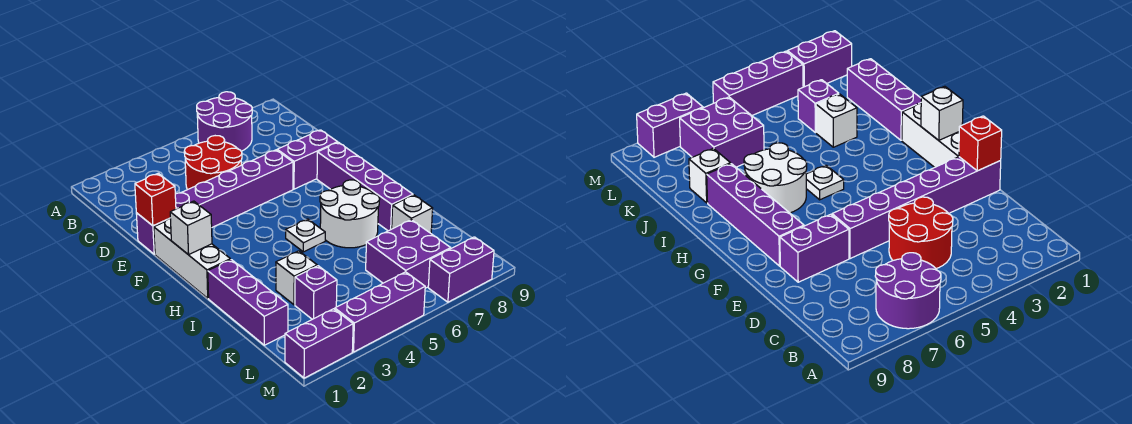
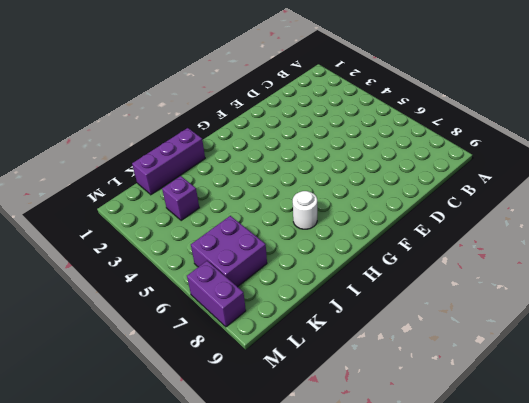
white round brick H7 level 1 -> white round brick H6:I7 level 1
none -> purple round brick A6:B7 level 1
none -> red round brick C4:D5 level 1
none -> purple brick E1:E6 level 1

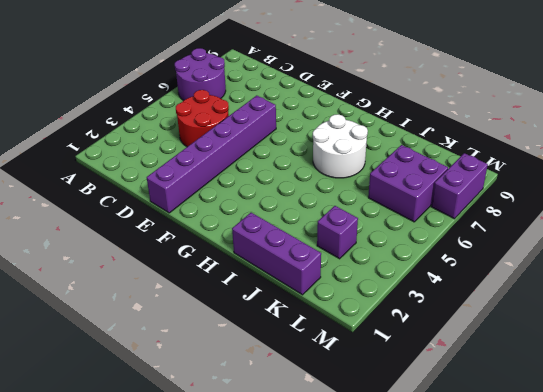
none -> purple brick E7:E8 level 1
none -> white brick F1:H1 level 1
none -> purple brick F8:I8 level 1

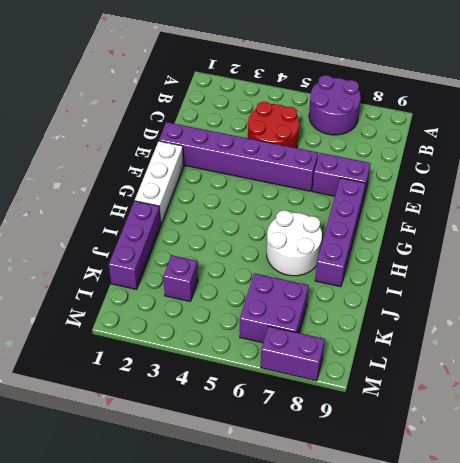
none -> white plate H5 level 1
none -> white brick J3 level 1
none -> white brick J8 level 1

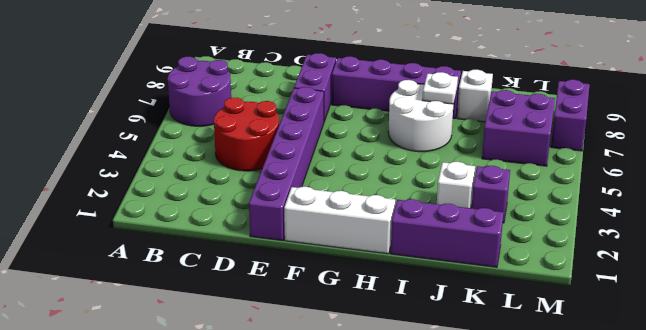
white plate I7 level 2 -> white plate H5 level 1
none -> purple brick M1:M2 level 1
none -> purple brick M3:M5 level 1
none -> red brick E1 level 2

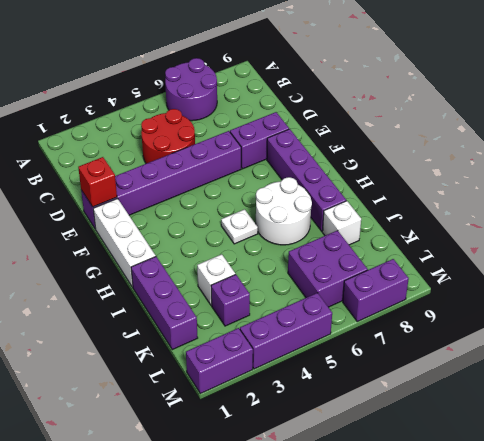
none -> white brick G1 level 2

